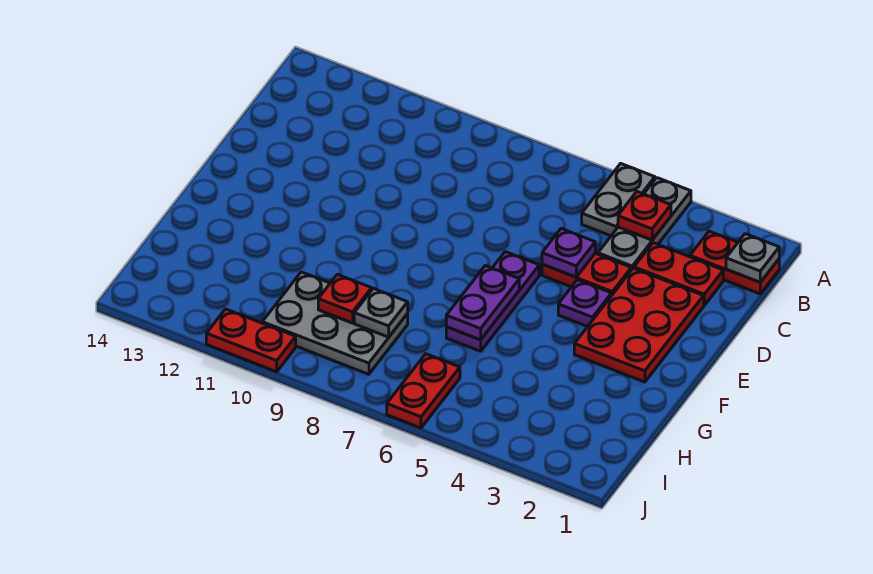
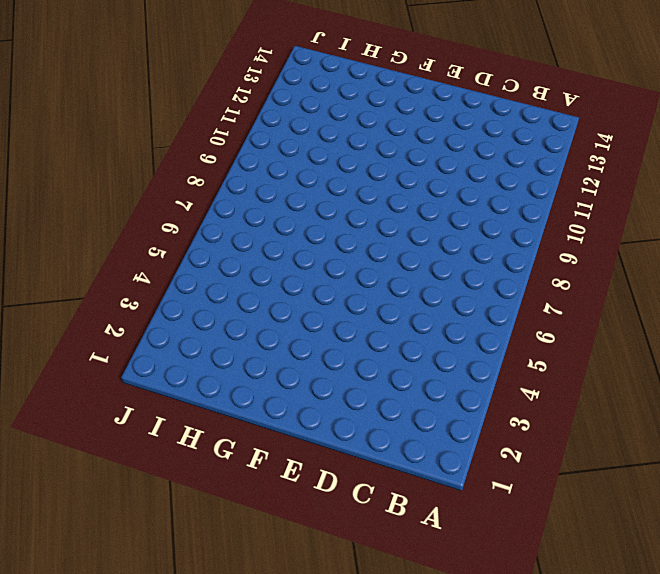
none -> grey plate A4:C4 level 1
none -> grey plate A5:B5 level 1
none -> red plate B1:B2 level 1

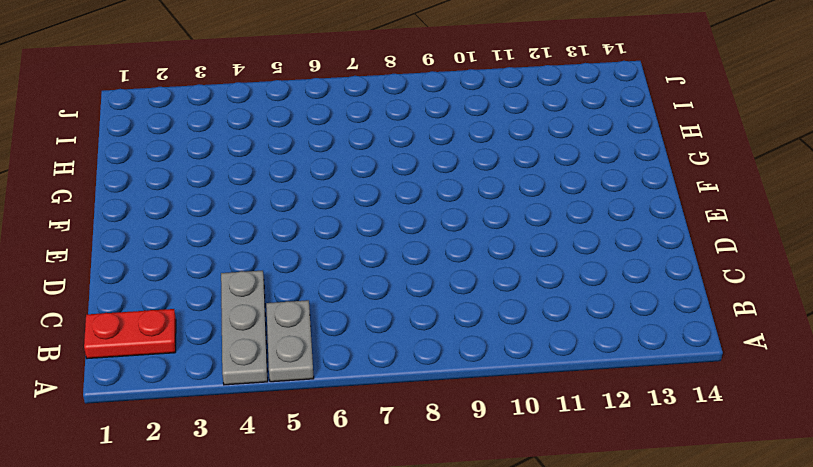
none -> red plate C2:C3 level 1
none -> red plate D2:F3 level 1
none -> red plate D4:D5 level 1

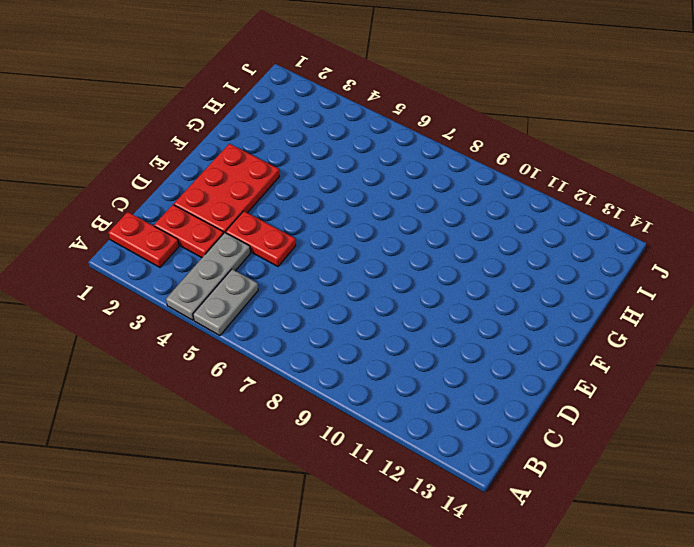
none -> purple plate E4 level 1
none -> purple plate E6:G6 level 1
none -> grey plate H8:I10 level 1

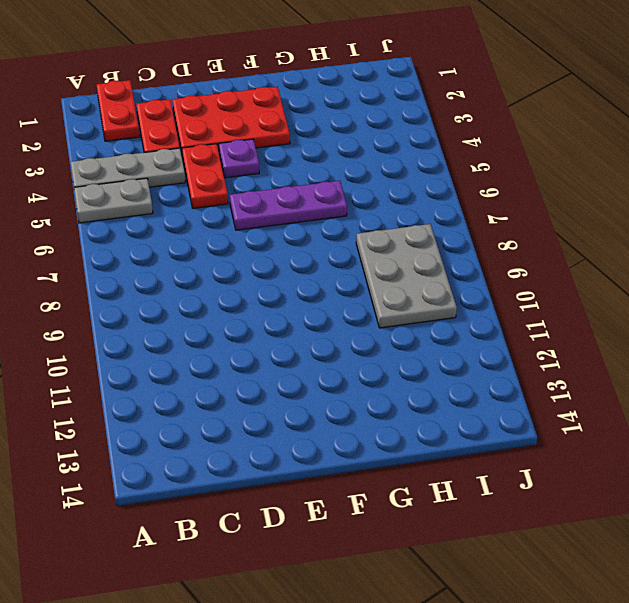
none -> red plate I6:J6 level 1
none -> red plate J10:J11 level 1
none -> grey plate B1 level 2

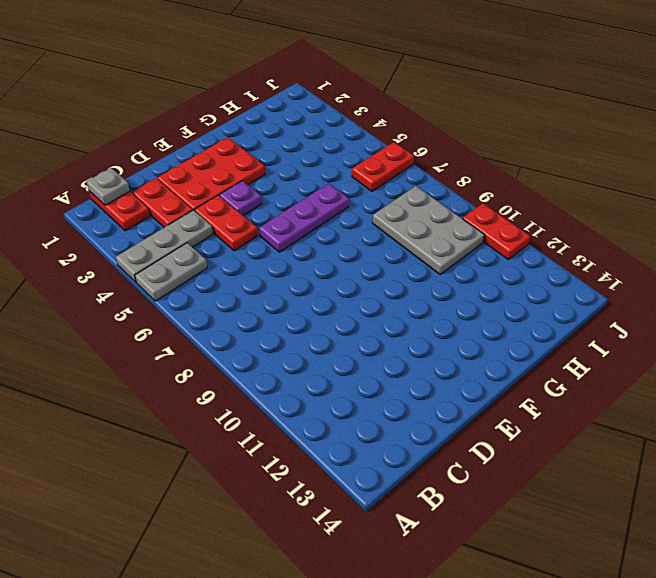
none -> red plate B4 level 2
none -> purple plate D5 level 2
none -> purple plate F6:G6 level 2

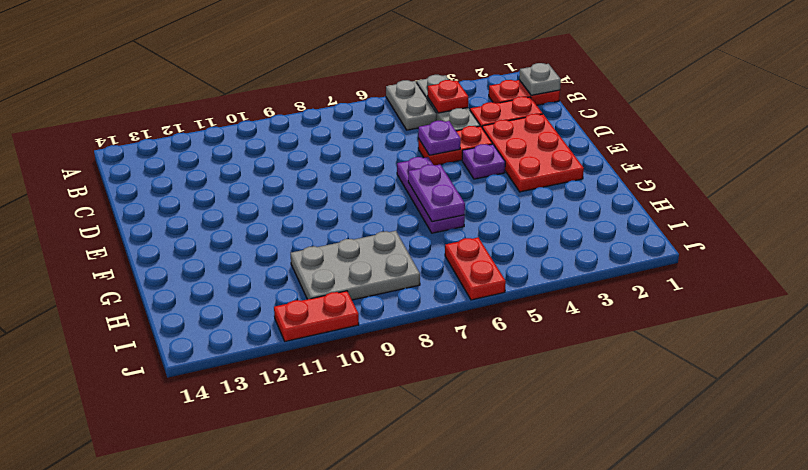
none -> grey plate H8 level 2
none -> red plate H9 level 2

